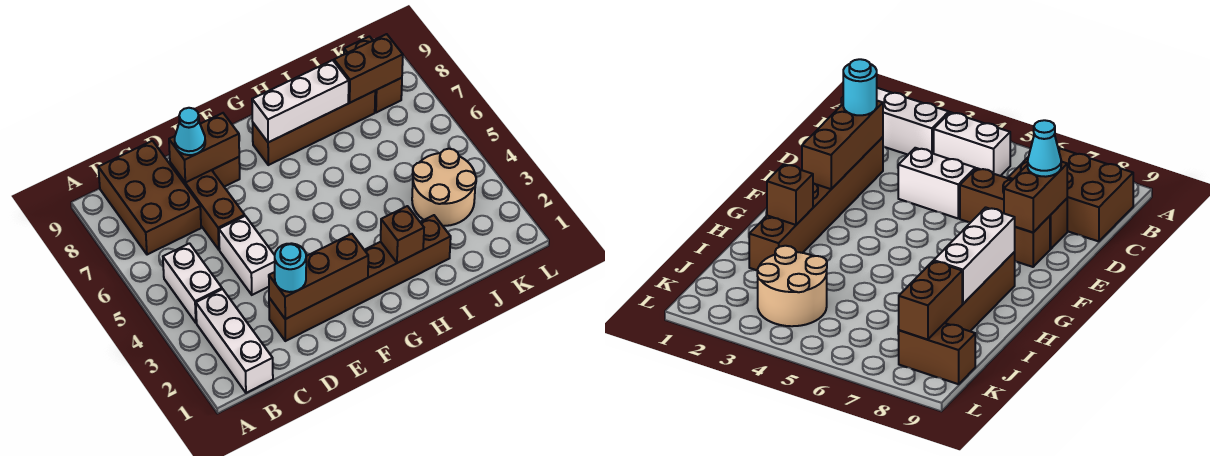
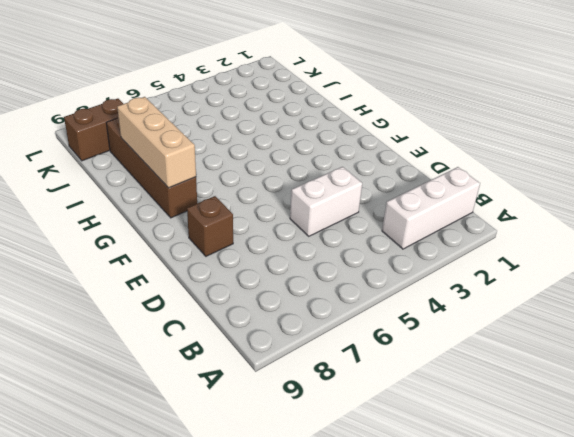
tan brick G8:I8 level 2 -> white brick G8:I8 level 2
none -> white brick B4:B5 level 1
none -> brown brick B7:C9 level 1
none -> brown brick D2:I2 level 1

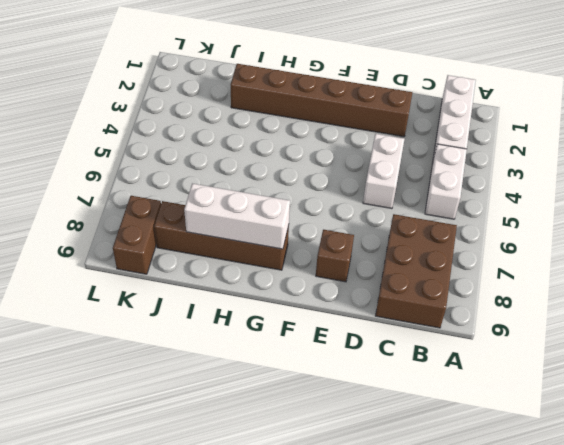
none -> brown brick D6:D8 level 1
none -> tan round brick J3:K4 level 1
none -> brown brick D2:F2 level 2

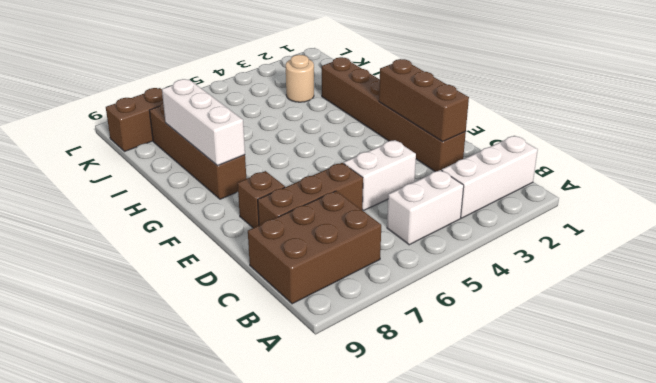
tan round brick J3 level 1 -> tan round brick J3:K4 level 1
none -> brown brick D8:E8 level 2
none -> brown brick H2 level 2
none -> brown brick J8:K8 level 2

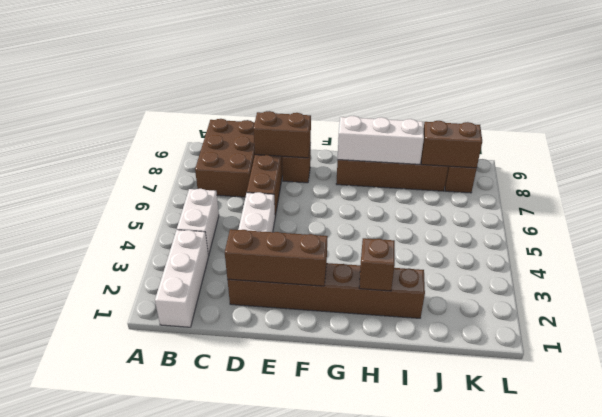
none -> tan round brick J3:K4 level 1
none -> cyan round brick D2 level 3
none -> cyan cone D8 level 3

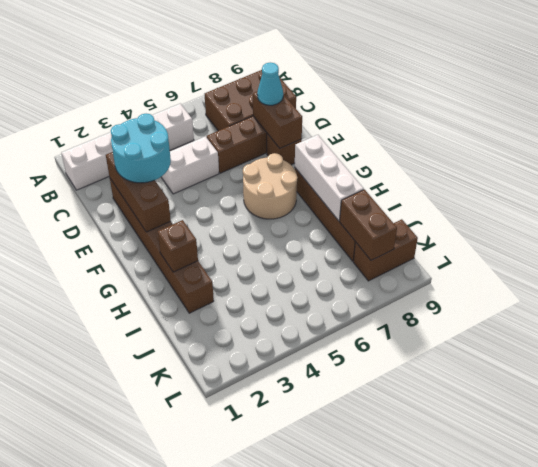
cyan round brick D2:E3 level 3 -> cyan round brick D2 level 3
tan round brick F6:G7 level 1 -> tan round brick J3:K4 level 1

